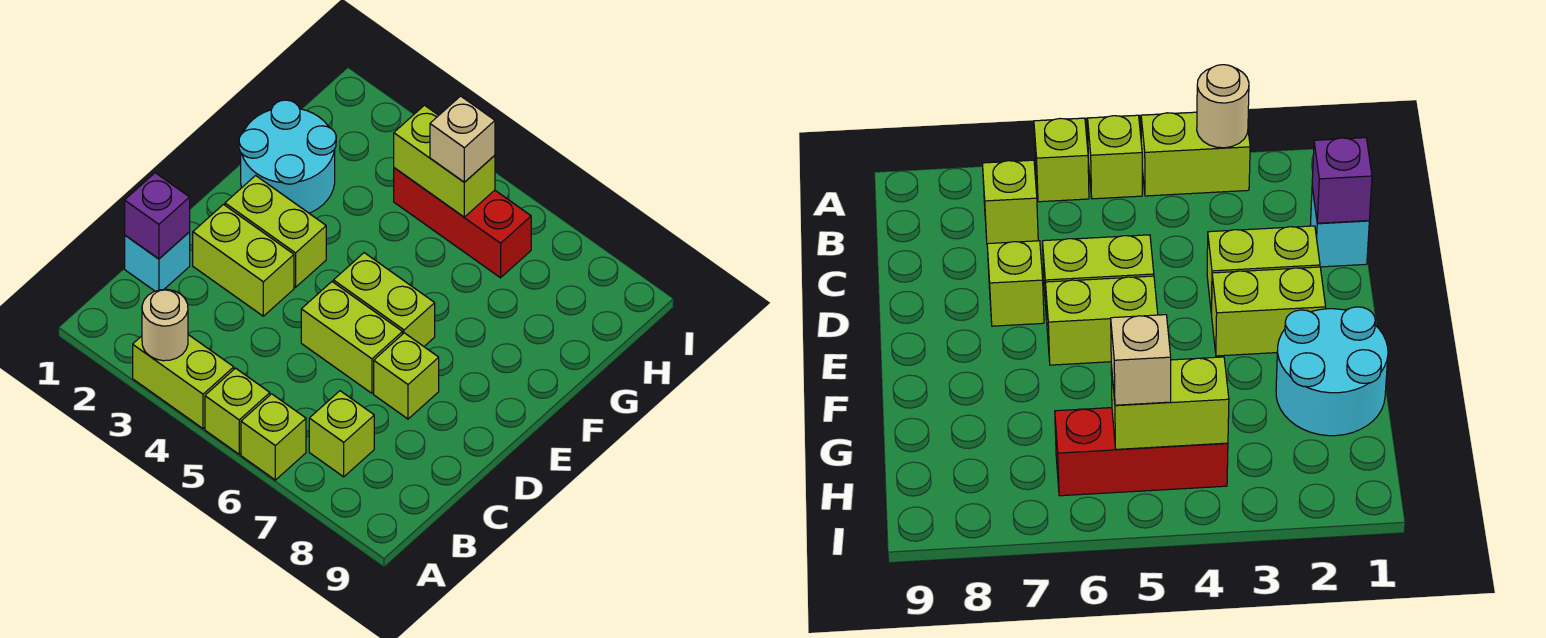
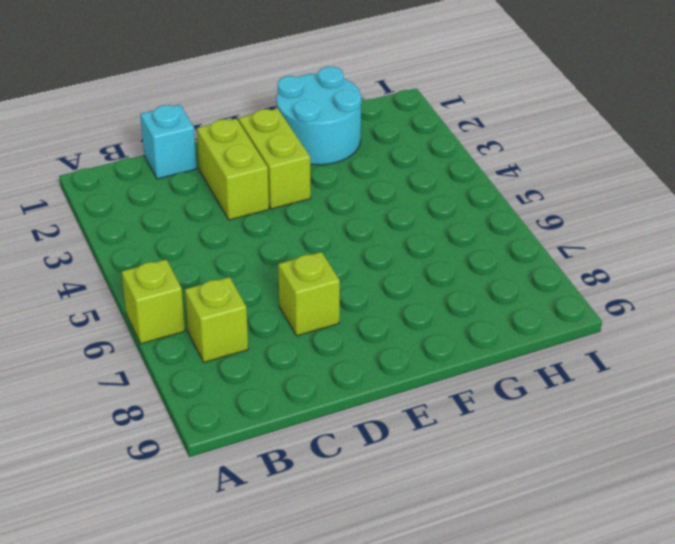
none -> lime brick A3:A4 level 1
none -> lime brick A5 level 1
none -> lime brick D5:D6 level 1

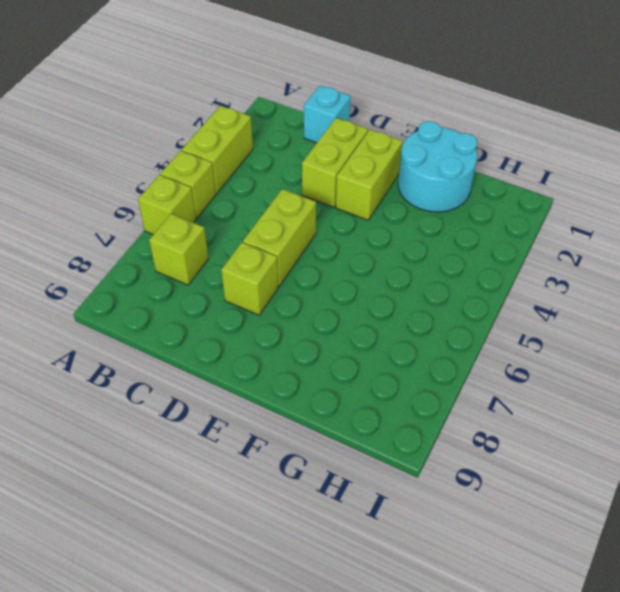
none -> lime brick E5:E6 level 1
none -> red brick H4:H6 level 1
none -> tan round brick A3 level 2

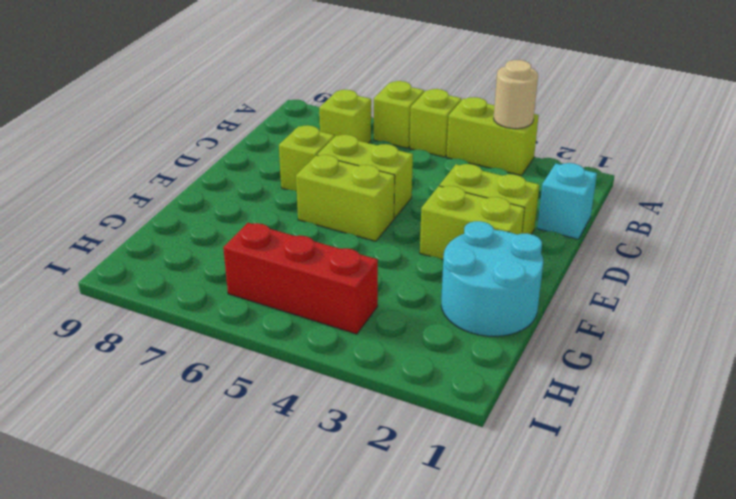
none -> purple brick C1 level 2
none -> lime brick H4:H5 level 2
none -> tan brick H5 level 3

